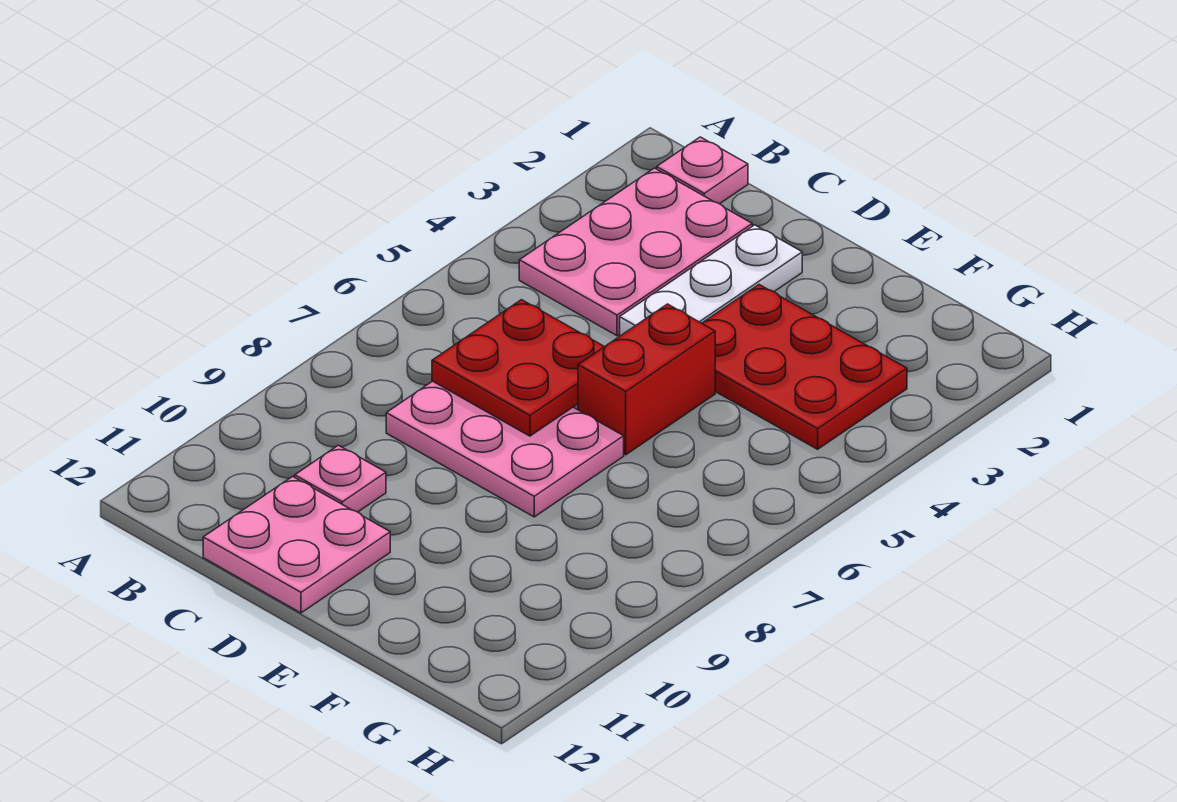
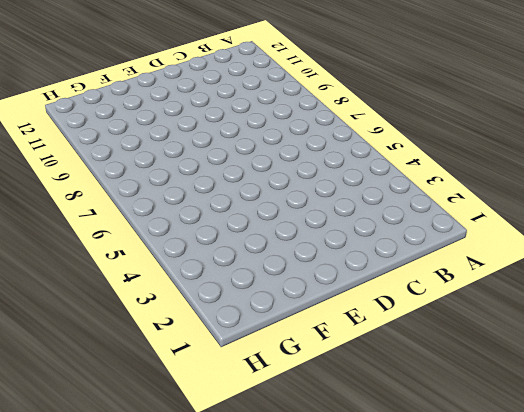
none -> pink plate B1 level 1
none -> pink plate B2:C4 level 1

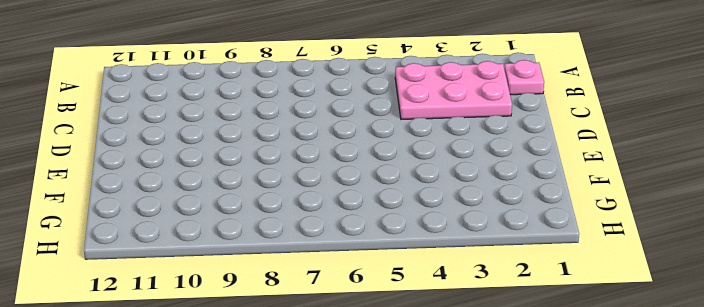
none -> pink plate C7:E8 level 1
none -> pink plate C10 level 1

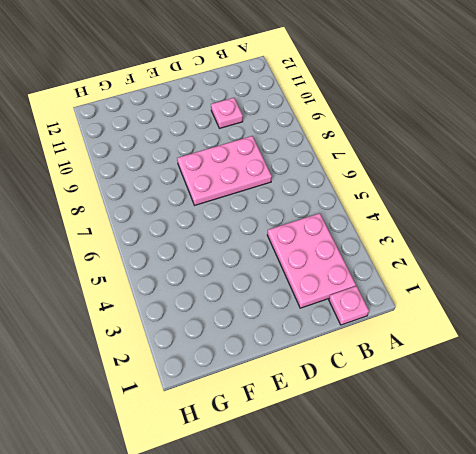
none -> pink plate C11:D12 level 1
none -> white plate D2:D4 level 1

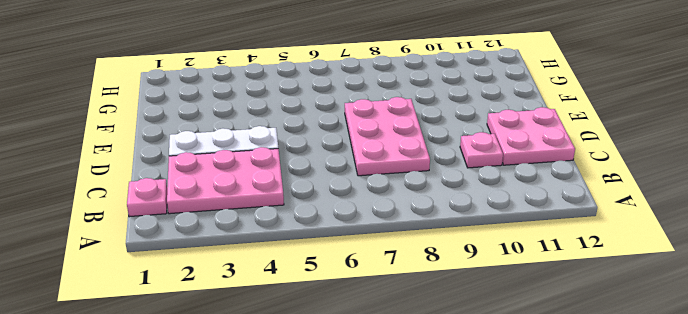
none -> red plate E3:G4 level 1
none -> red brick E5:E6 level 1

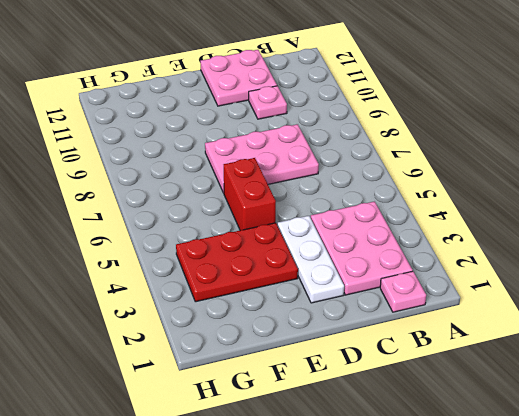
none -> red plate C6:D7 level 2

